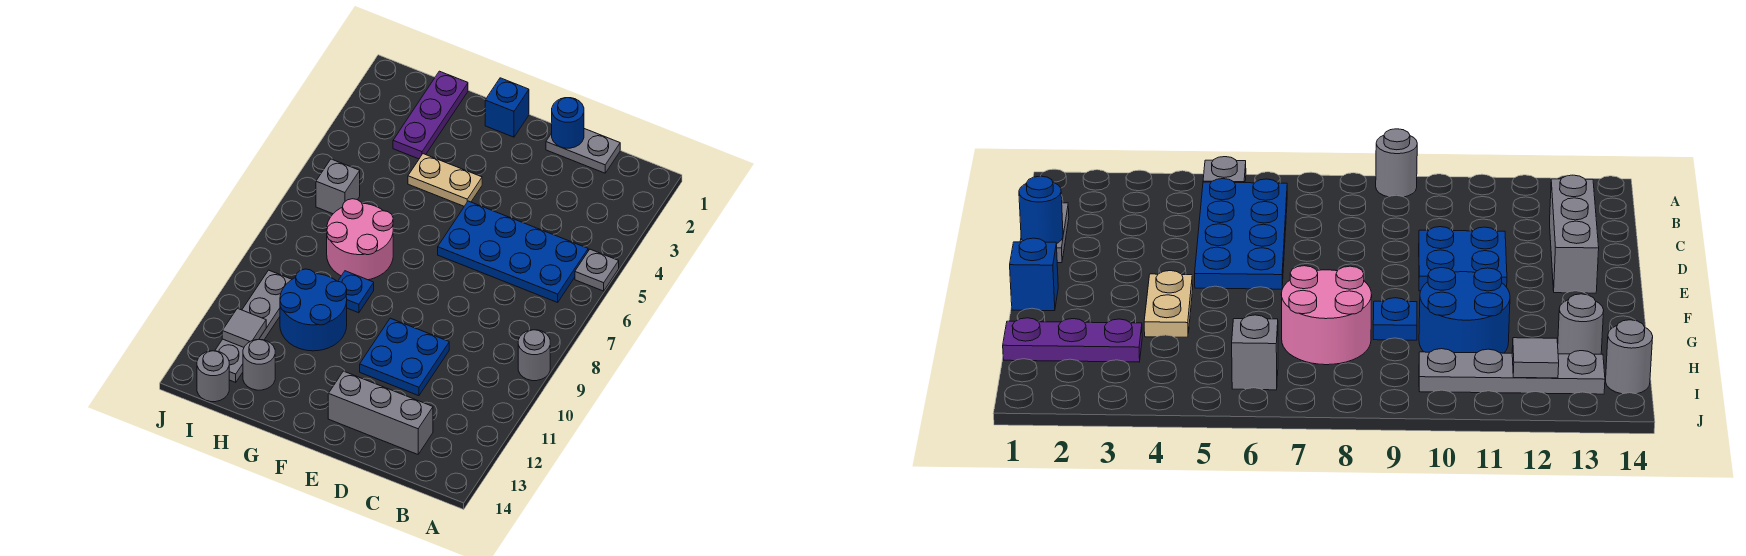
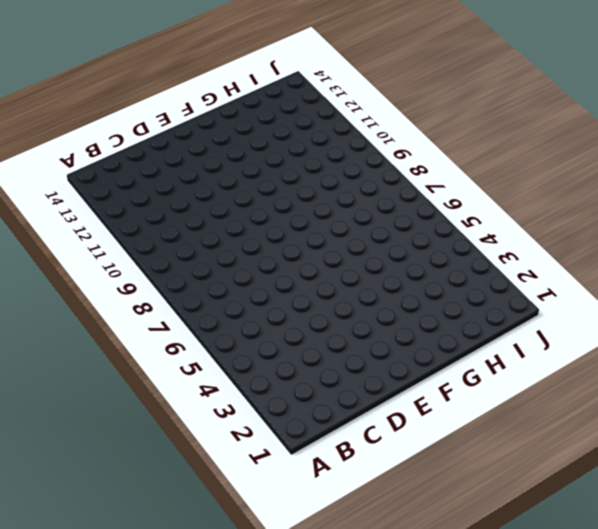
none -> grey plate A5 level 1
none -> grey round brick A9 level 1
none -> blue plate B5:E6 level 1

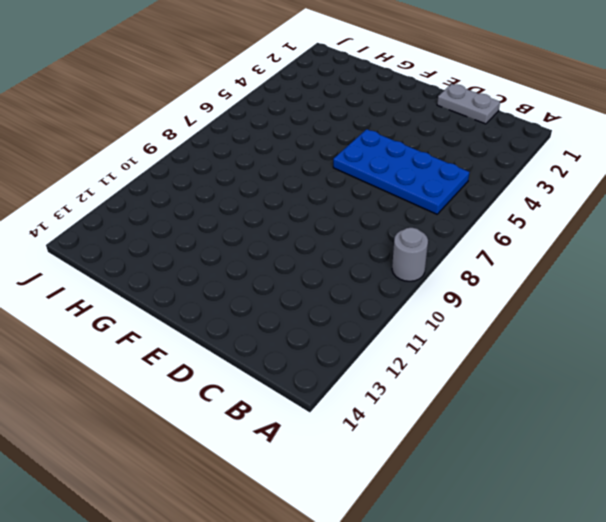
none -> grey plate A5 level 1
none -> grey brick C13:E13 level 1
none -> blue plate D10:E11 level 1

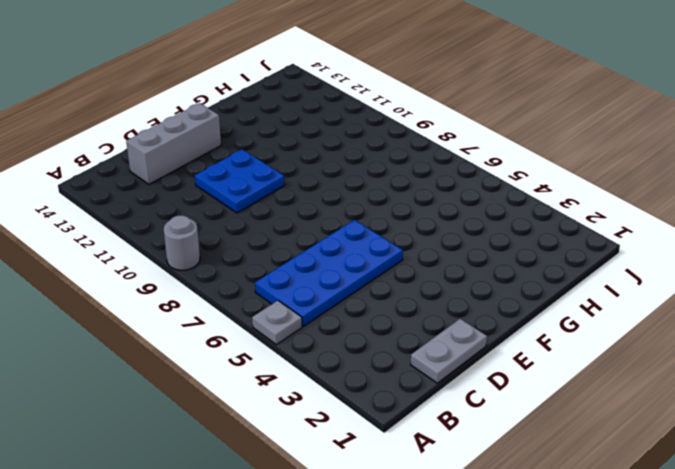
none -> blue brick F1 level 1
none -> tan plate F4:G4 level 1
none -> pink round brick G7:H8 level 1

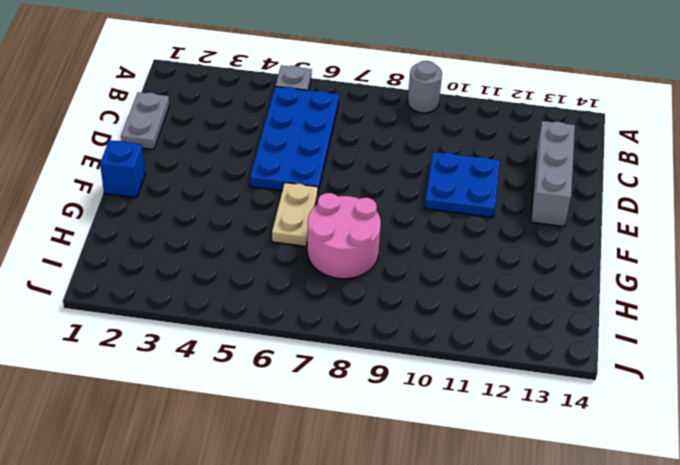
tan plate F6:G6 level 1 -> tan plate F4:G4 level 1
none -> blue plate G9 level 1
none -> blue round brick G10:H11 level 1
none -> purple plate H1:H3 level 1

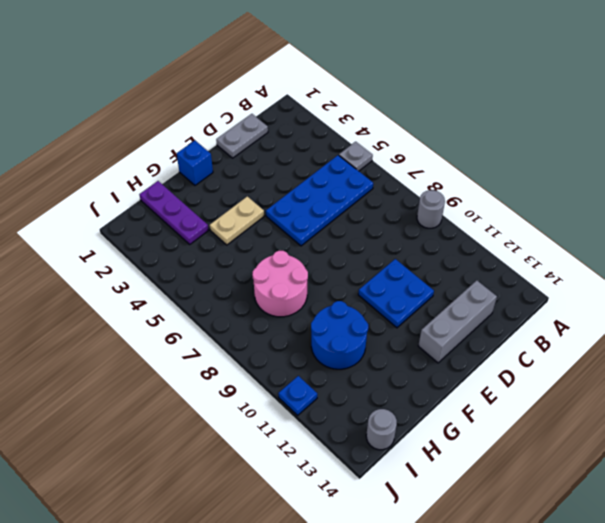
blue plate J11 level 1 -> blue plate G9 level 1
none -> grey round brick H13 level 1
none -> grey brick I6 level 1
none -> grey plate I10:I13 level 1

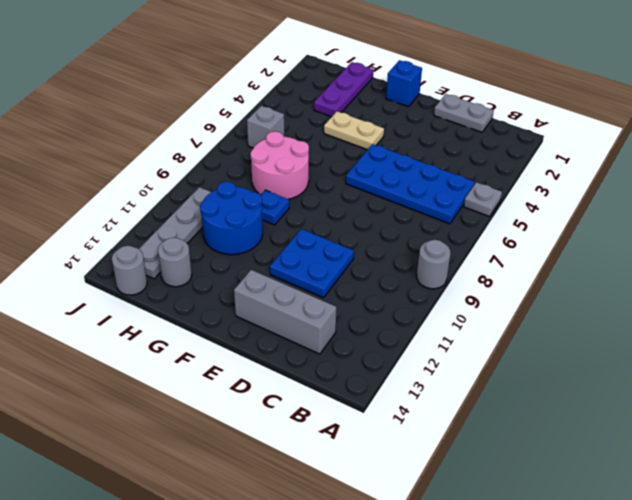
none -> blue round brick D1 level 2
none -> grey tile I12 level 2

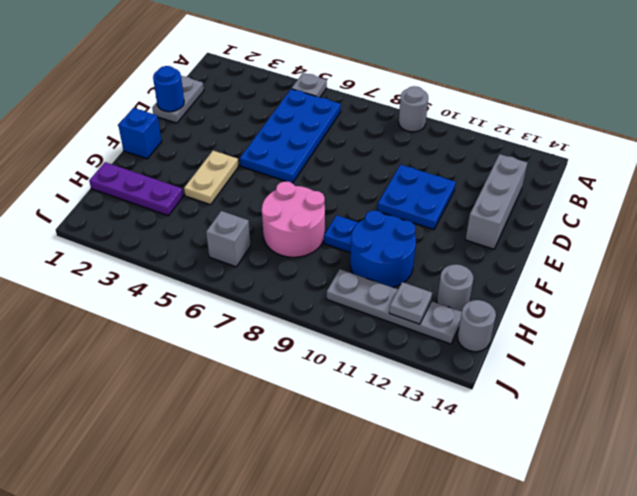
grey plate I12 level 2 -> grey tile I12 level 2

